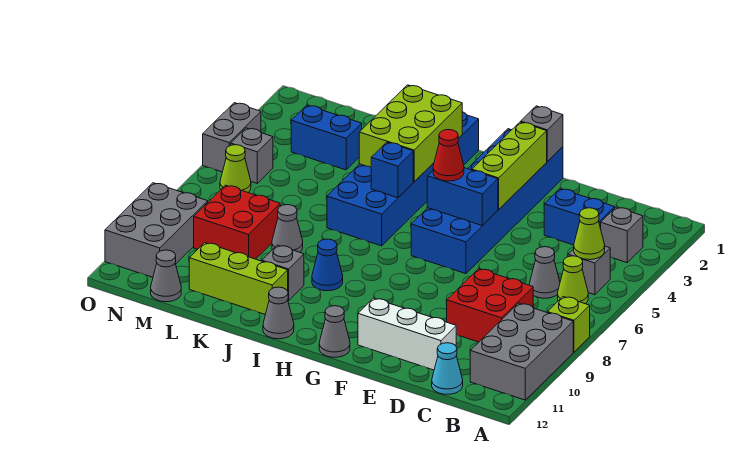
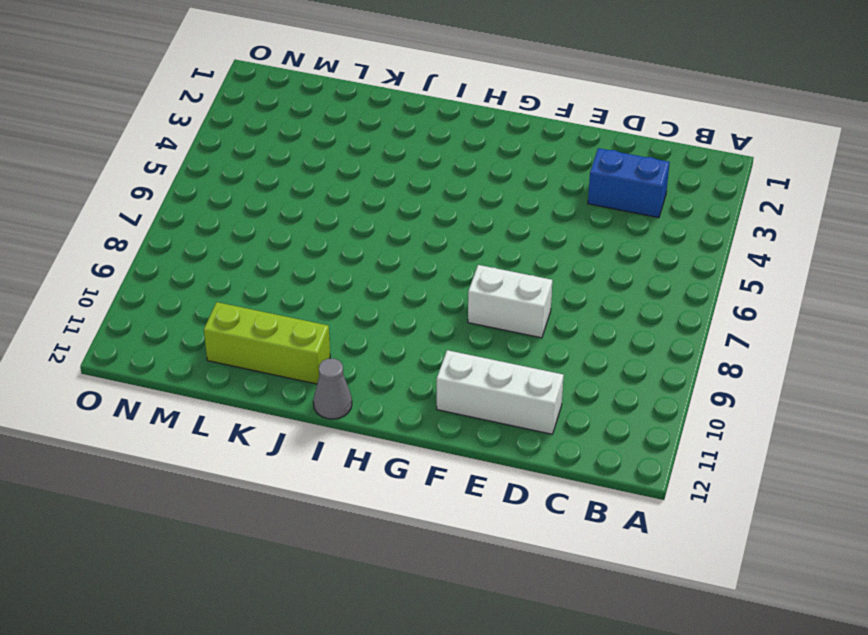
white brick E8:F8 level 1 -> none
none -> lime brick A8 level 1
none -> grey brick A9:B11 level 1
none -> grey brick B3 level 1
none -> grey brick B5 level 1

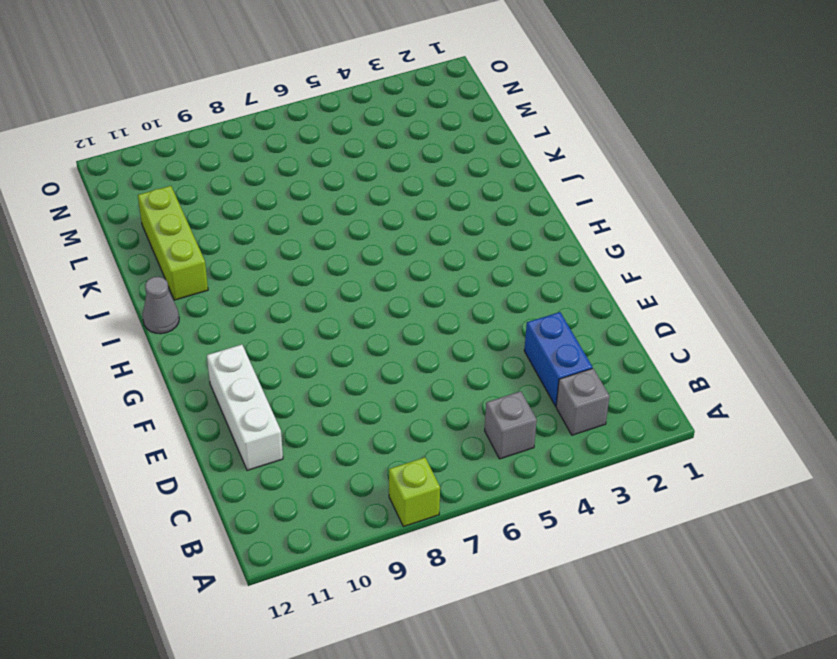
none -> grey brick A9:B11 level 1
none -> lime cone B6 level 1
none -> grey cone C6 level 1
none -> red brick C8:D9 level 1

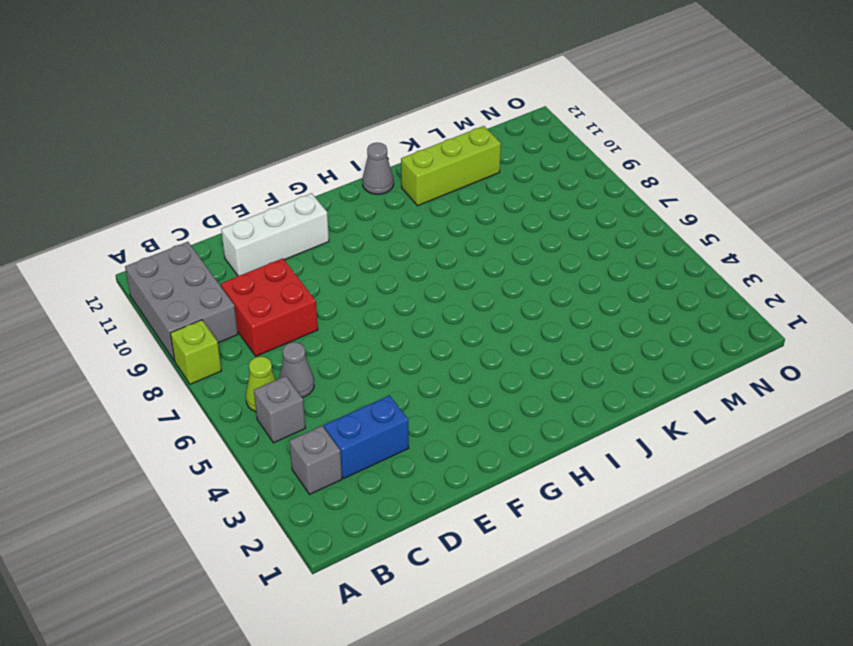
none -> cyan cone C12 level 1
none -> blue brick F1:G6 level 1
none -> grey cone G12 level 1
none -> blue brick I1:J6 level 1

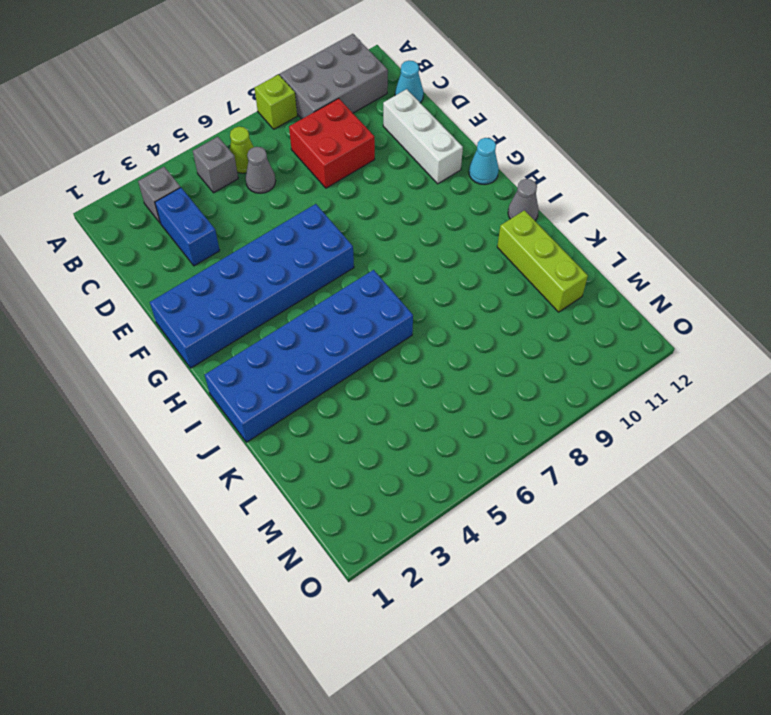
cyan cone G12 level 1 -> grey cone G12 level 1
none -> blue cone I9 level 1
none -> grey brick J10 level 1
none -> grey cone K8 level 1
none -> blue brick L3:M3 level 1

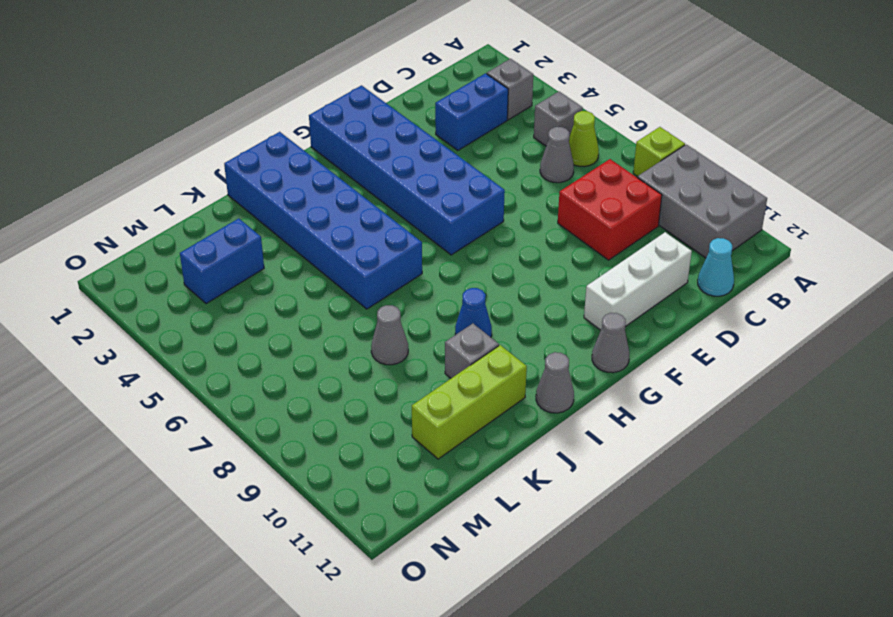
none -> red brick L8:M9 level 1
none -> grey cone M12 level 1
none -> grey brick N5 level 1
none -> lime cone N6 level 1

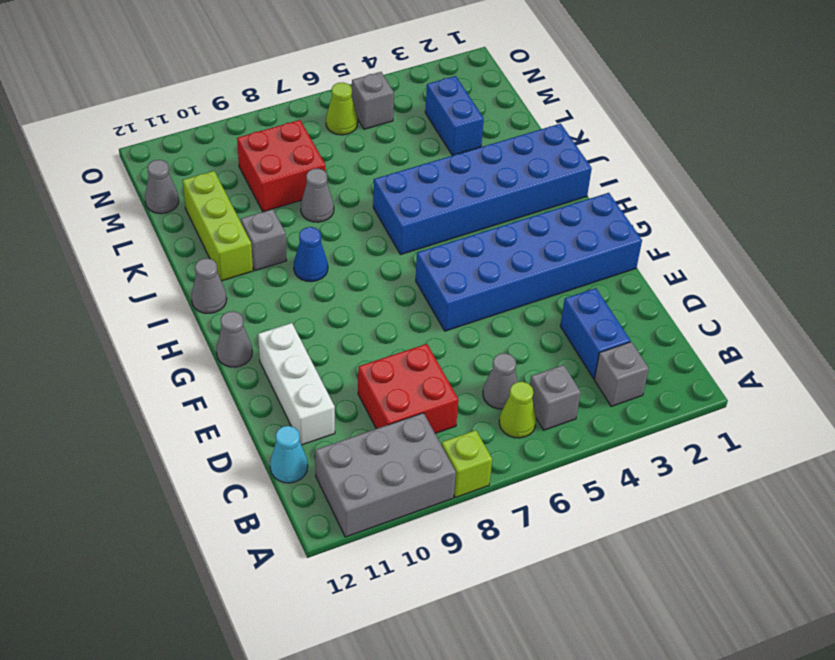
none -> grey brick N9:O11 level 1
none -> grey brick O4:O5 level 1
none -> lime cone B5 level 2
none -> grey brick F1 level 2

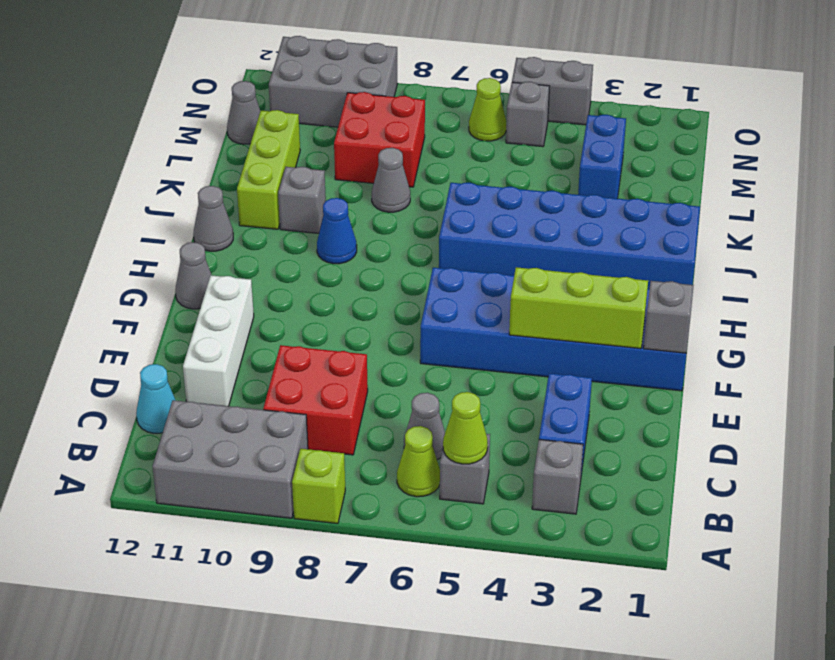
none -> blue brick F5:G5 level 2
none -> lime brick I2:J4 level 2
none -> blue brick I5 level 2
none -> red cone G5 level 3

